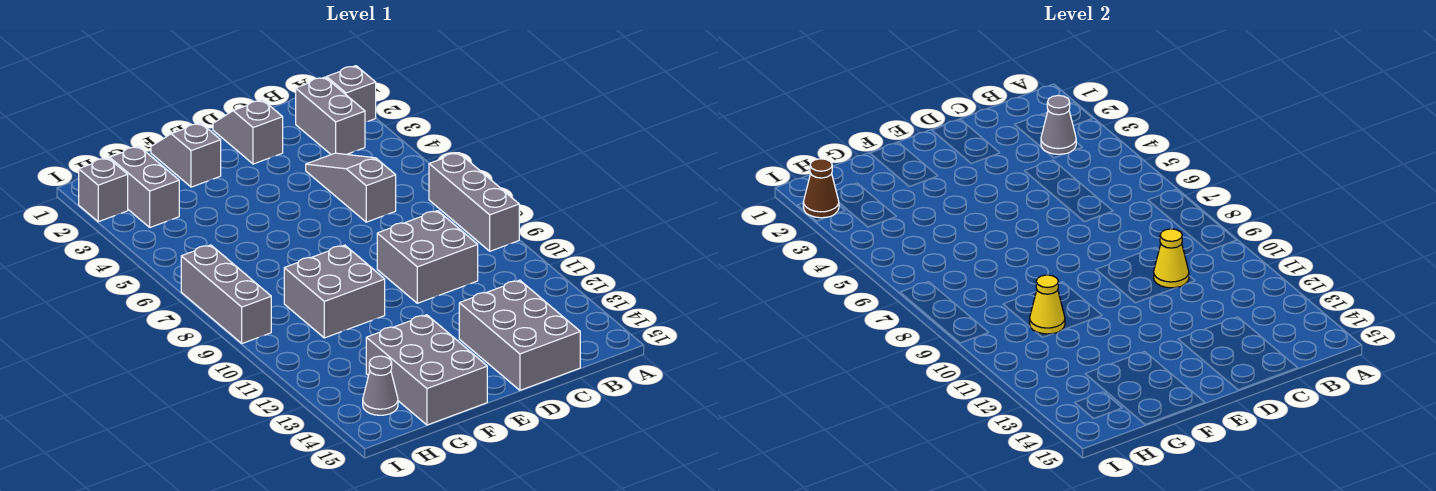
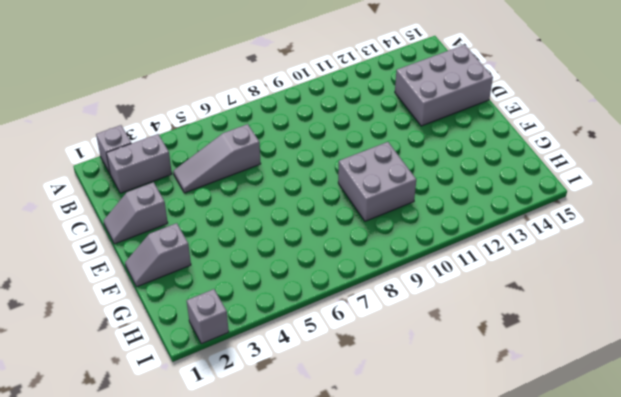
none -> grey brick A7:A9 level 1
none -> grey brick C9:D10 level 1
none -> grey brick F13:G15 level 1

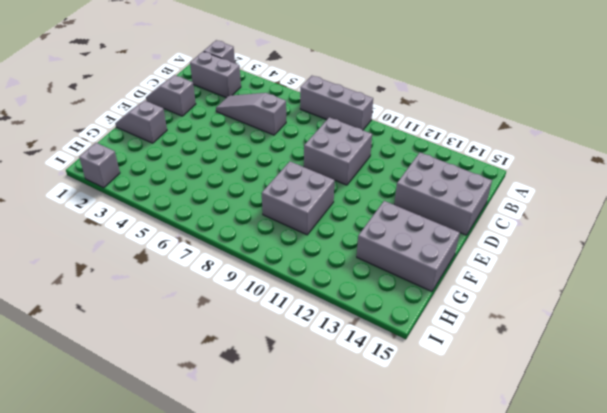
none -> grey brick H2:H3 level 1
none -> grey cone H14 level 1
none -> grey brick I7:I9 level 1

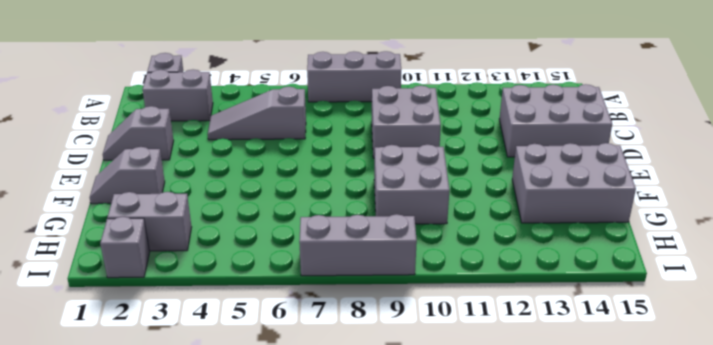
none -> grey cone H14 level 1
none -> grey cone B3 level 2
none -> yellow cone C10 level 2

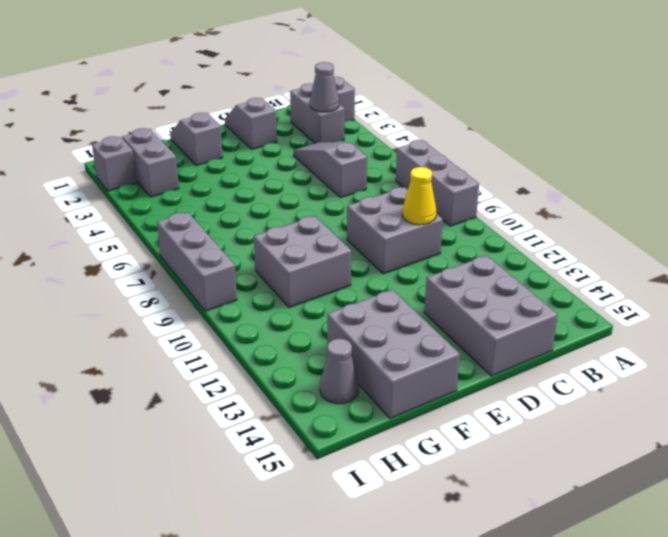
none -> yellow cone G10 level 2
none -> brown cone I2 level 2

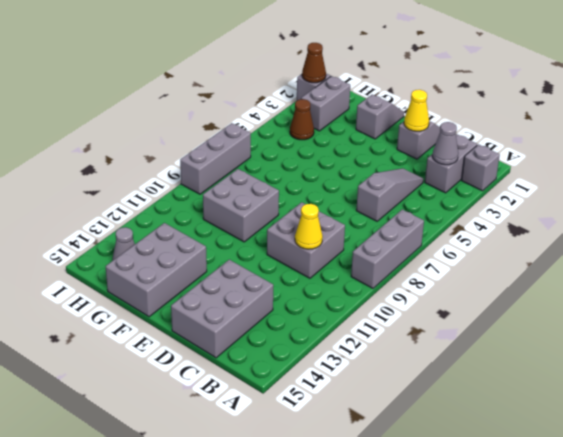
yellow cone D2 level 2 -> yellow cone G10 level 2
brown cone H4 level 1 -> none

